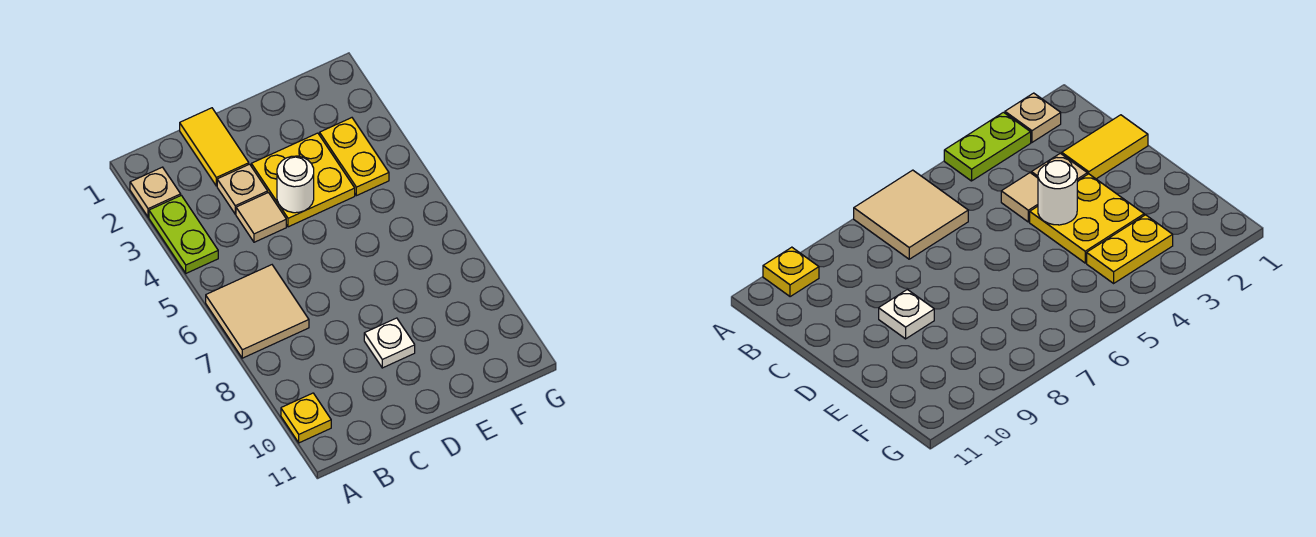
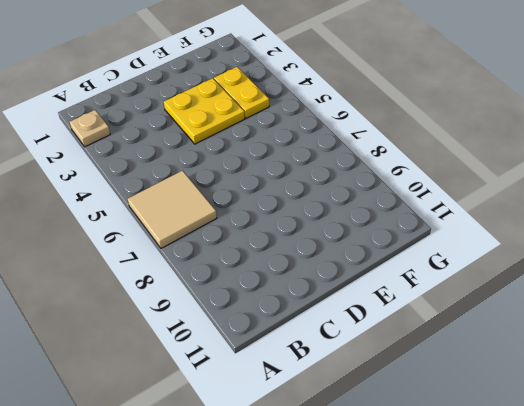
none -> lime plate A3:A4 level 1
none -> yellow plate A10 level 1

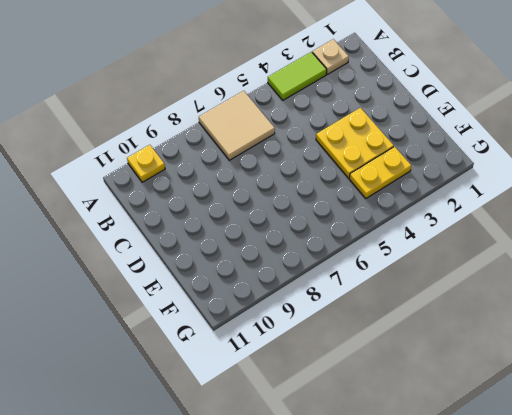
lime tile A3:A4 level 1 -> lime plate A3:A4 level 1
none -> yellow tile C1:C2 level 1
none -> tan plate C3 level 1

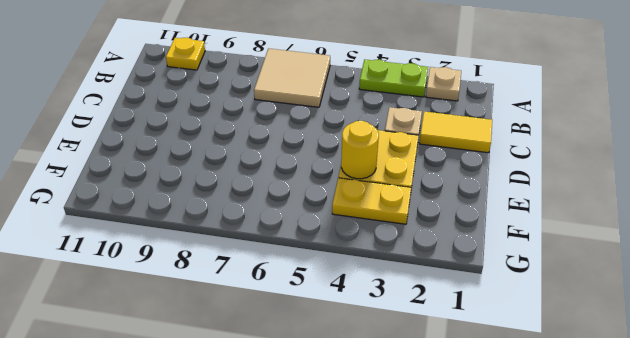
yellow round brick E4 level 2 -> none
none -> tan tile C4 level 1
none -> white plate D9 level 1

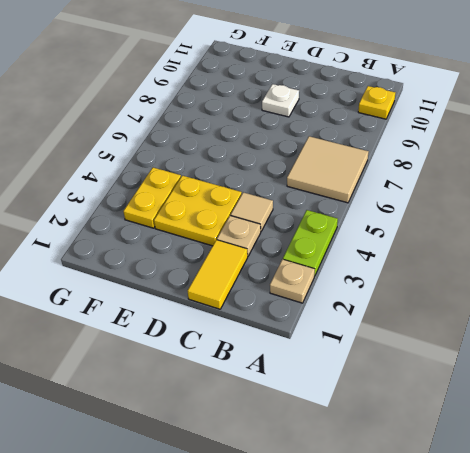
none -> white round brick D4 level 2

